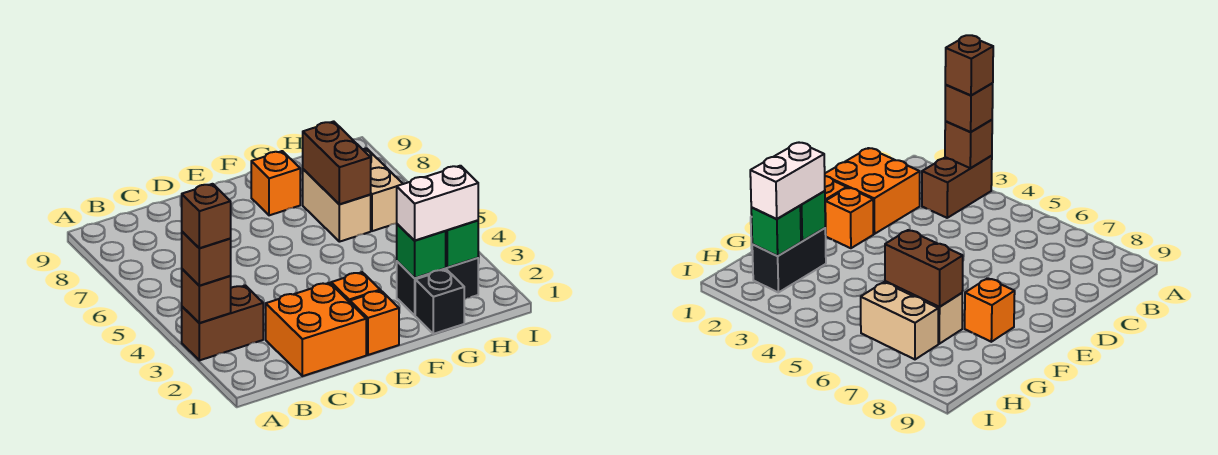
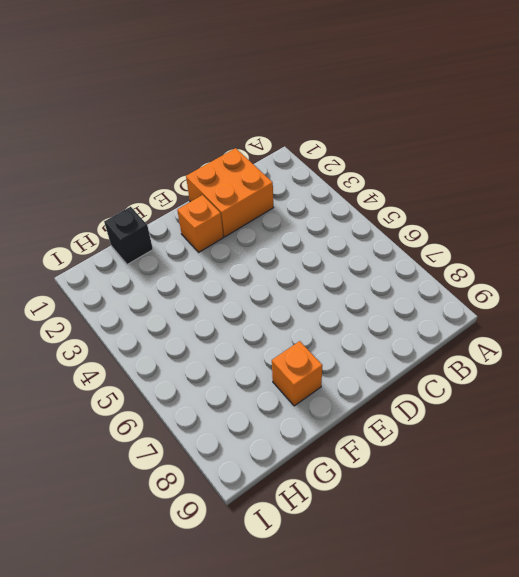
none -> brown brick A3:B3 level 1
none -> orange brick E1 level 1
none -> black brick G2:H2 level 1

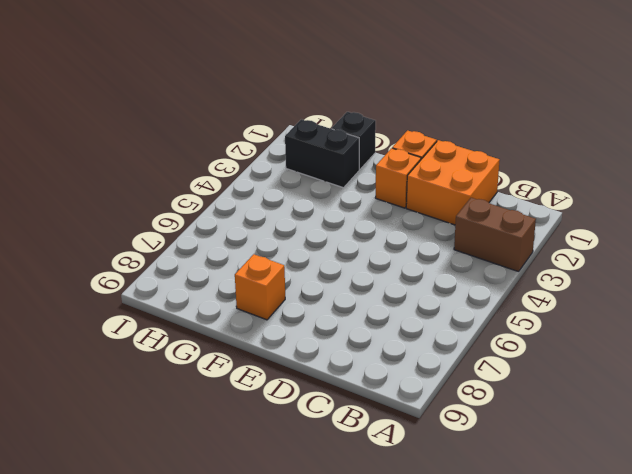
none -> tan brick G6:G7 level 1
none -> tan brick H6:H7 level 1
none -> brown brick A3 level 2

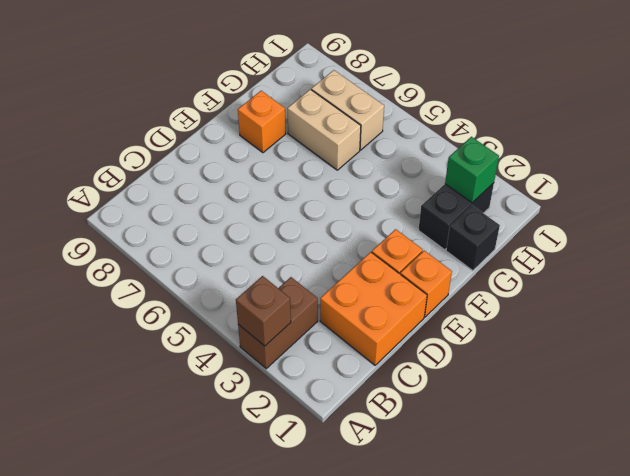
none -> green brick G2 level 2
none -> brown brick G6:G7 level 2
none -> brown brick A3 level 3

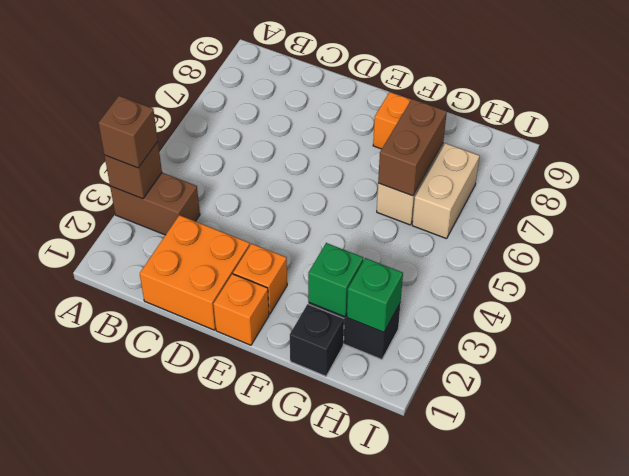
none -> white brick G2:H2 level 3
none -> brown brick A3 level 4

